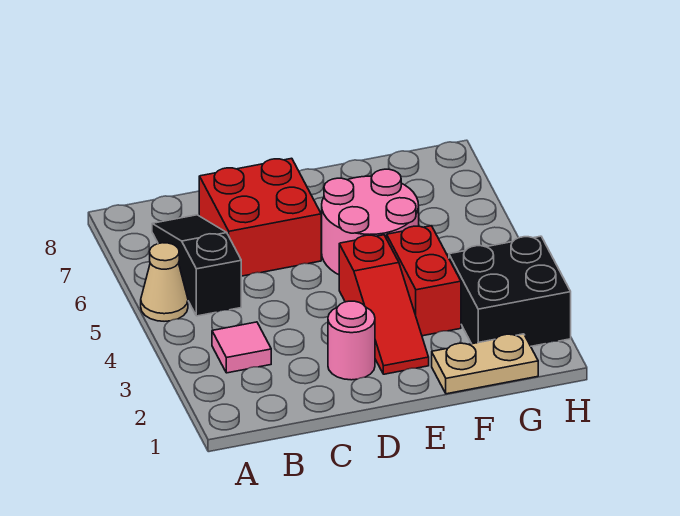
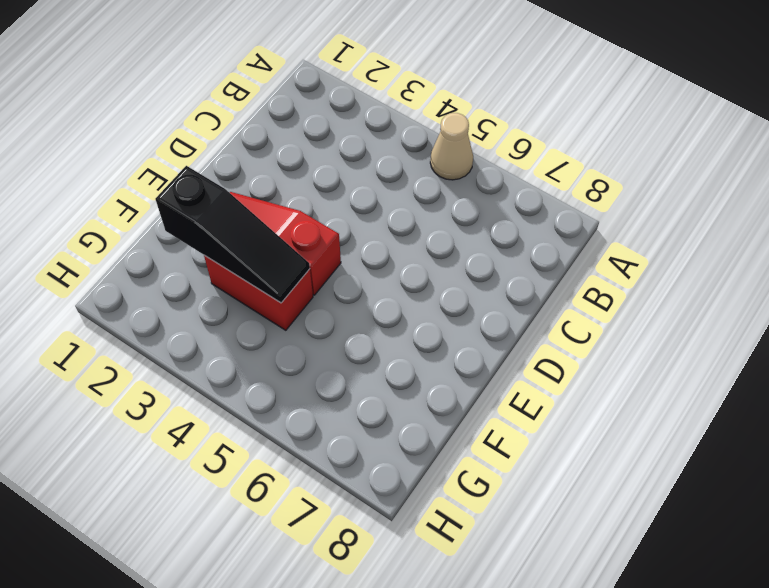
black slope F2:F4 level 2 top 2 -> black slope B5:B7 level 1 top 5
none -> pink tile B3 level 1
none -> red brick C6:D7 level 1

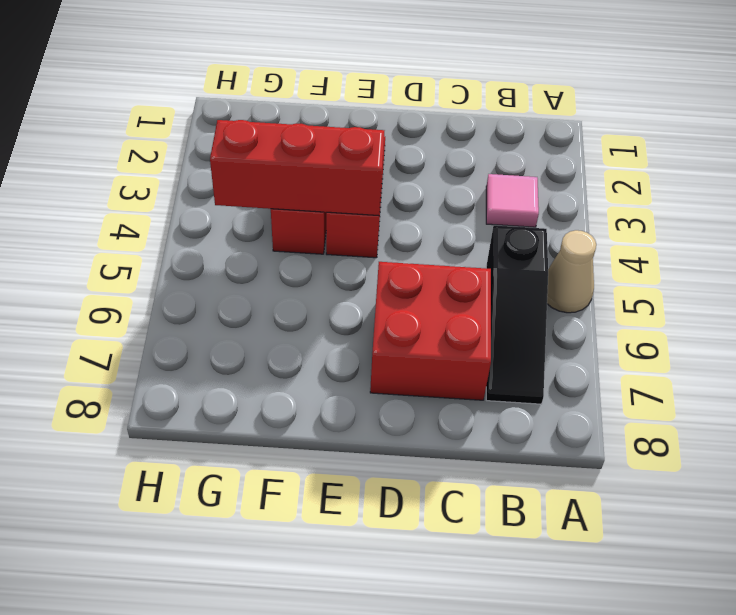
red brick E4:G4 level 2 -> none
none -> pink round brick D2 level 1
none -> pink round brick E5:F6 level 1

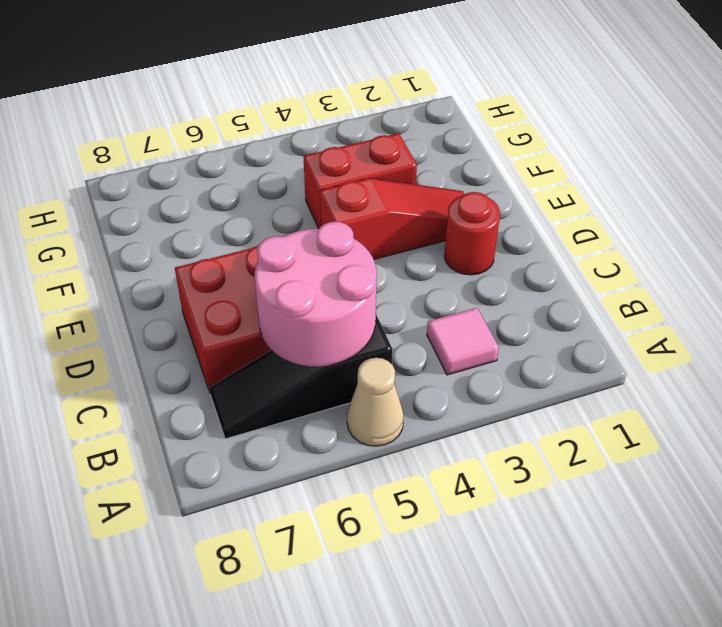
pink round brick B5:C6 level 2 -> pink round brick E5:F6 level 1
red round brick D2 level 1 -> pink round brick D2 level 1
none -> tan plate F1:G1 level 1
none -> black brick G2:H3 level 1

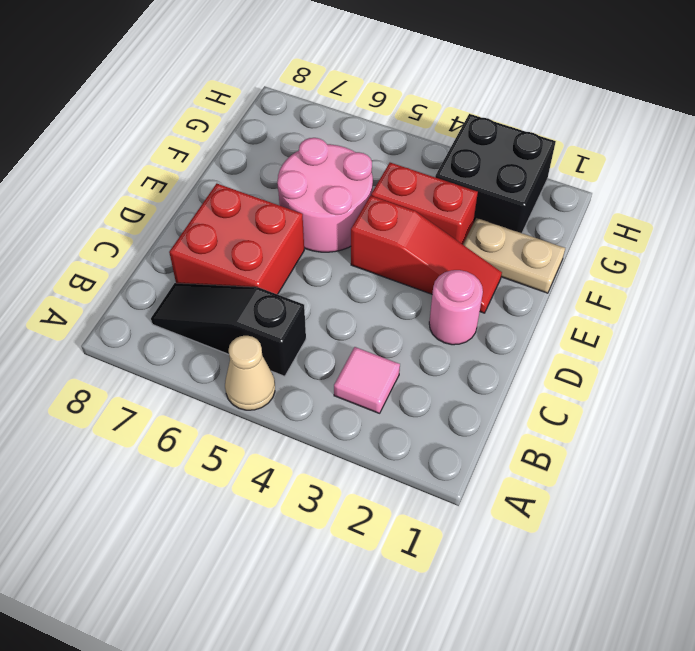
tan plate F1:F2 level 1 -> tan plate F1:G1 level 1

